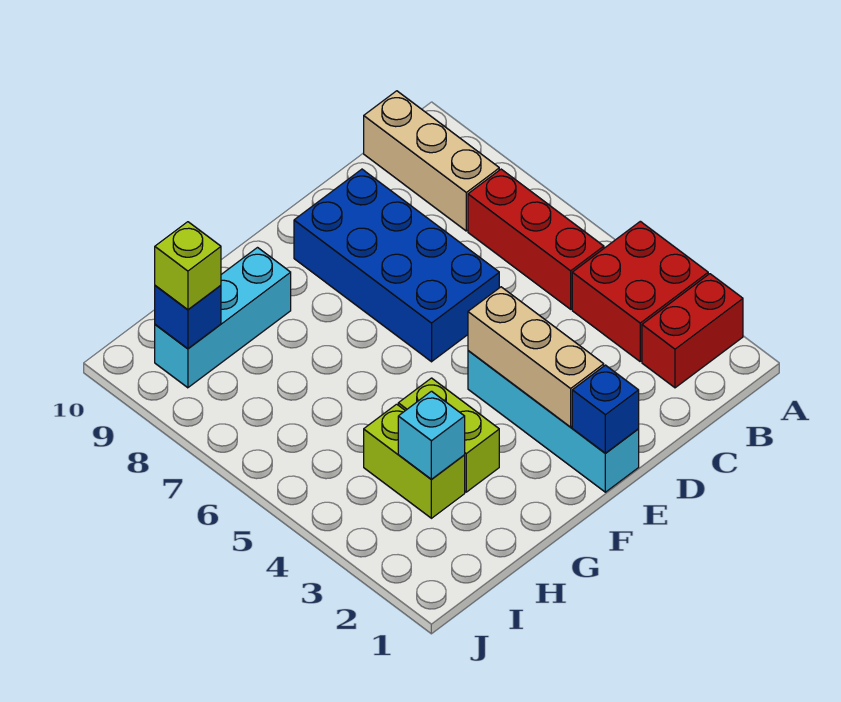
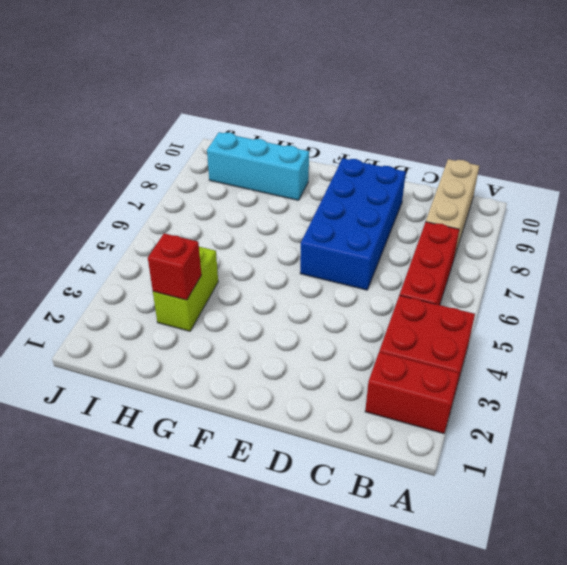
red brick H3 level 2 -> cyan brick H3 level 2
none -> cyan brick E1:E4 level 1
none -> lime brick G3:G4 level 1
none -> blue brick E1 level 2

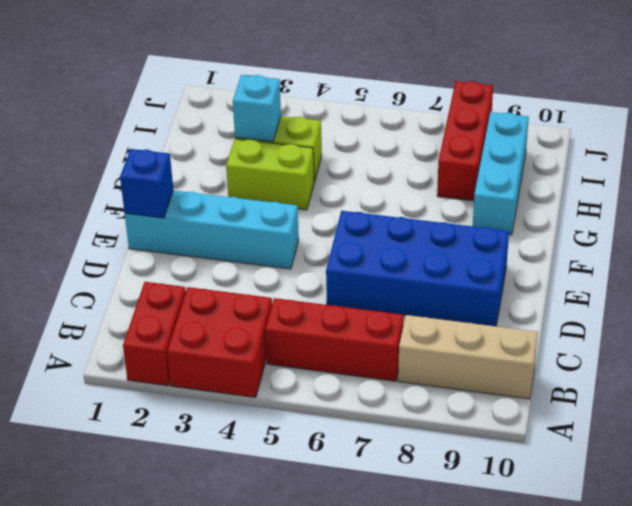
red brick H8:J8 level 1 -> none
none -> tan brick E2:E4 level 2
none -> blue brick I9 level 2
none -> lime brick I9 level 3

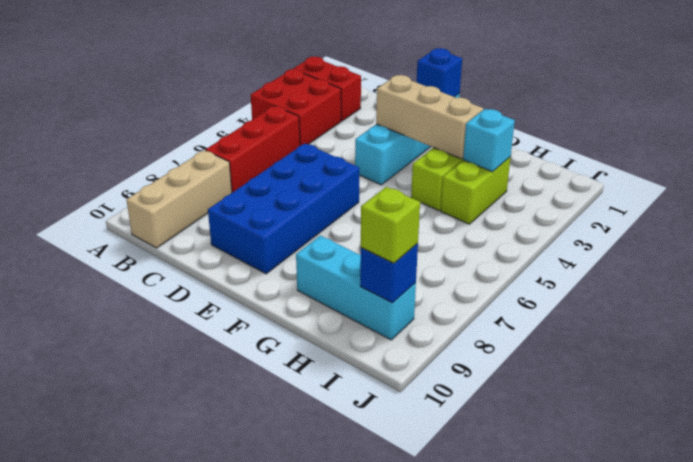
tan brick E3:G3 level 2 -> tan brick E2:E4 level 2

